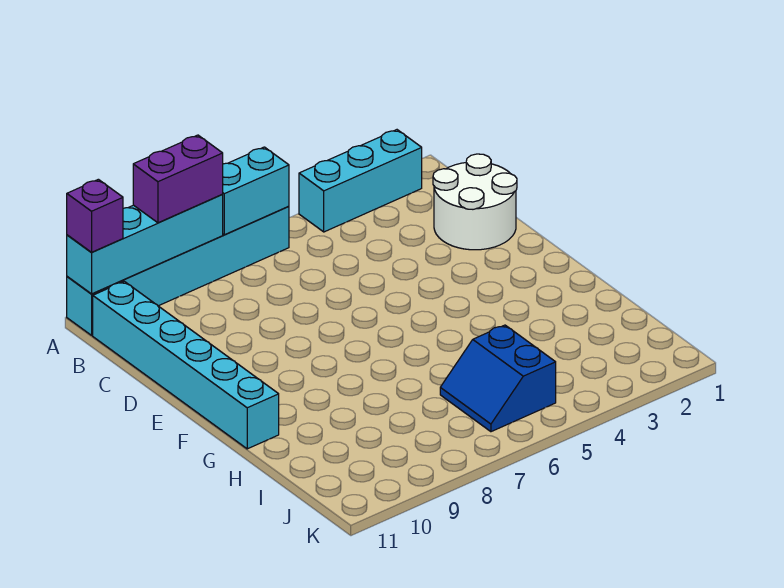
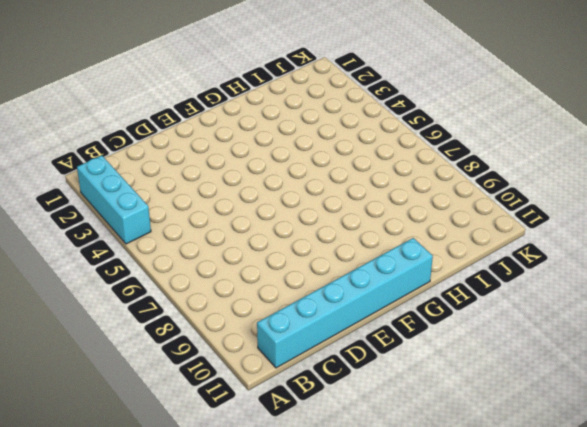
none -> cyan brick A6:A11 level 1
none -> white round brick C1:D2 level 1

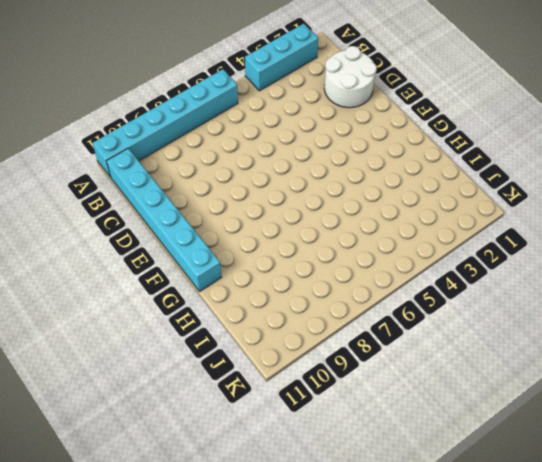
none -> blue slope I5:J6 level 1 top 5
none -> cyan brick A6:A7 level 2

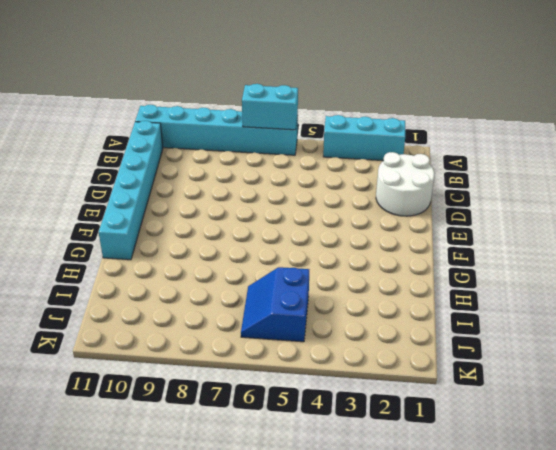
none -> cyan brick A8:A11 level 2
none -> purple brick A8:A9 level 3

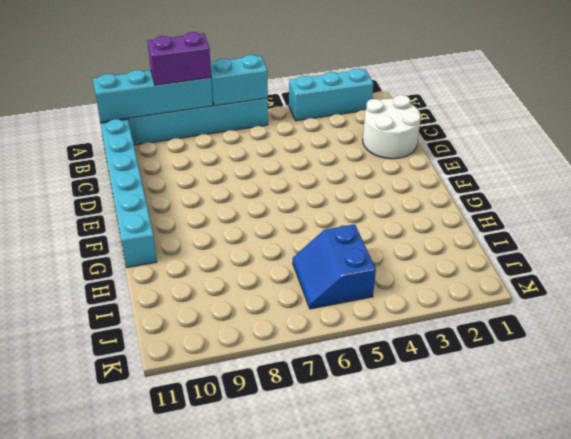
none -> purple brick A11 level 3

